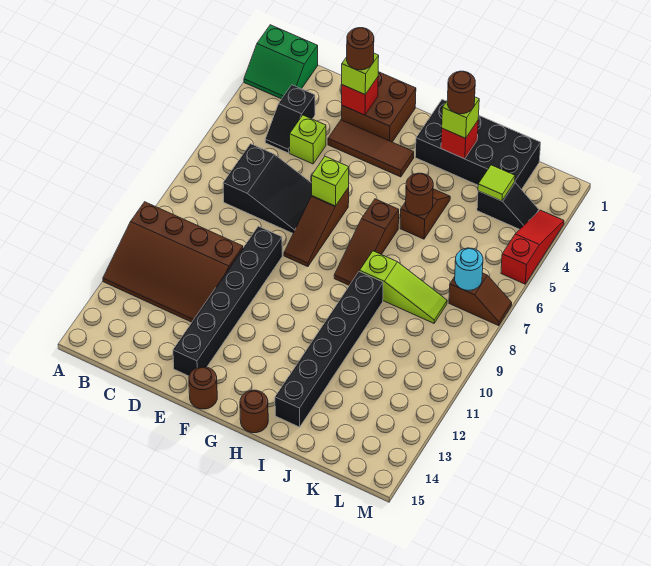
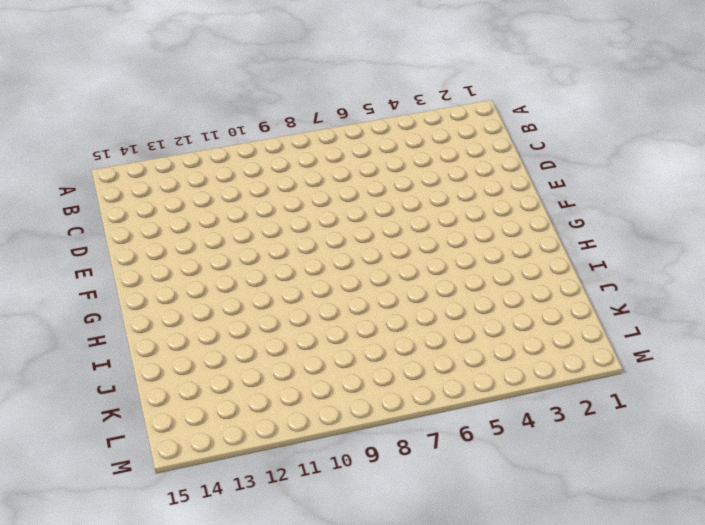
none -> green slope A1:B2 level 1 top 1
none -> brown slope A10:D12 level 1 top 10
none -> black slope C3:C4 level 1 top 3

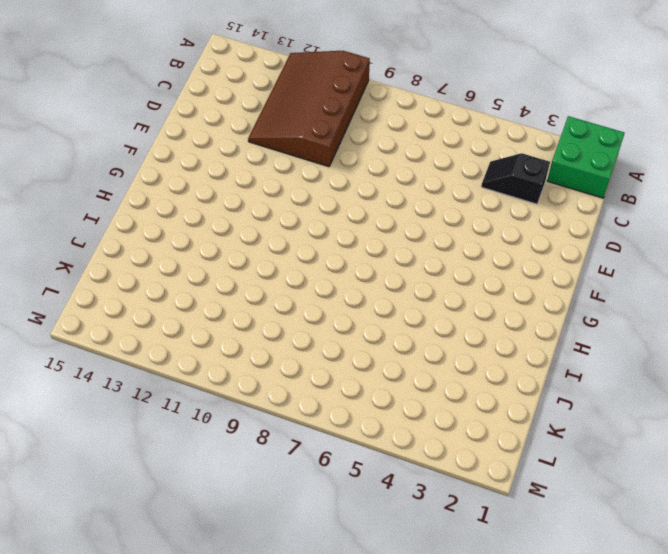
green brick A1:B2 level 1 -> green slope A1:B2 level 1 top 1
none -> black slope C6:E7 level 1 top C
none -> lime brick D4 level 1
none -> brown brick E1:F2 level 1

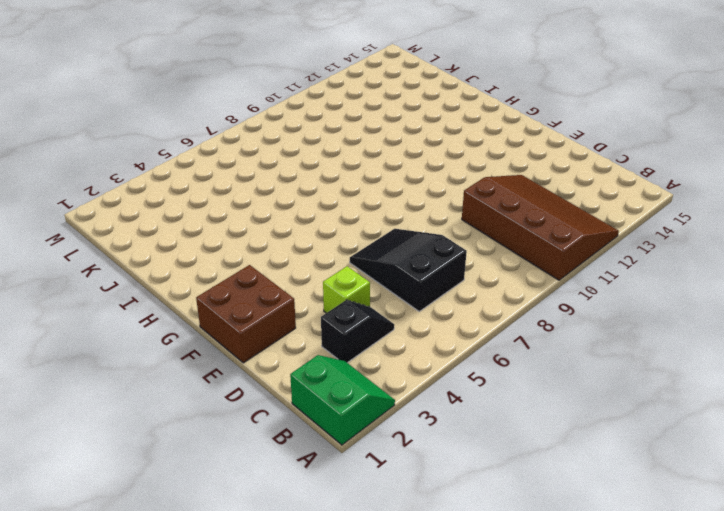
none -> brown tile E3:G3 level 1
none -> black brick E9:E14 level 1
none -> brown slope F6:F8 level 1 top 6

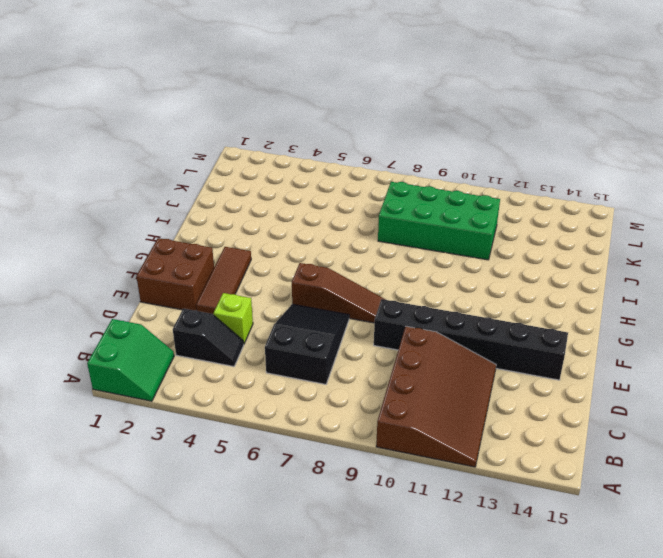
green brick J8:K11 level 1 -> lime slope I8:K8 level 1 top I
none -> brown round brick F15 level 1
none -> black brick H1:K2 level 1
none -> brown slope H6:H8 level 1 top 6

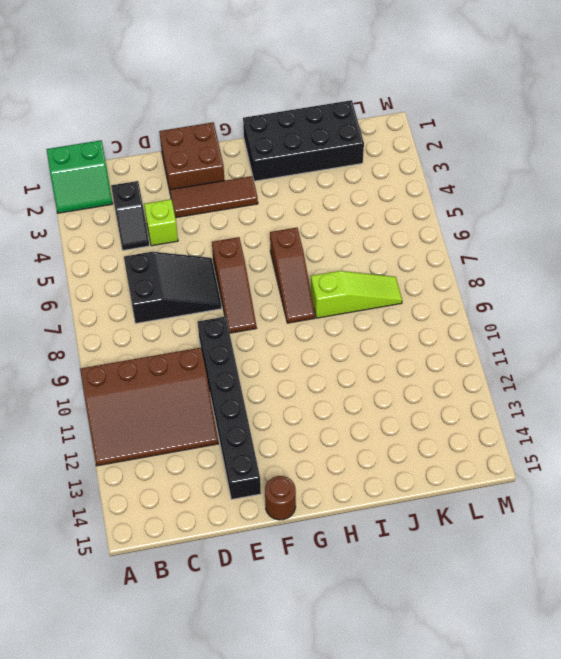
none -> brown round brick H15 level 1
none -> brown slope I4:I5 level 1 top 5
none -> black brick I9:I14 level 1

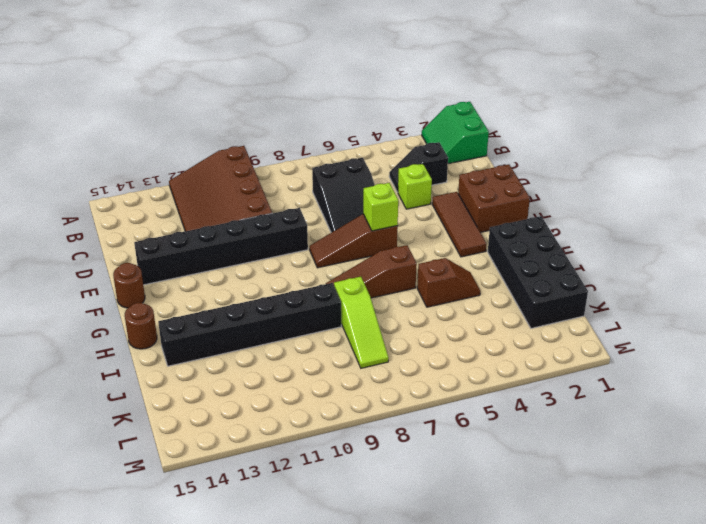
none -> black slope K3:L3 level 1 top K
none -> brown slope L7:M7 level 1 top L
none -> red slope M3:M5 level 1 top 5

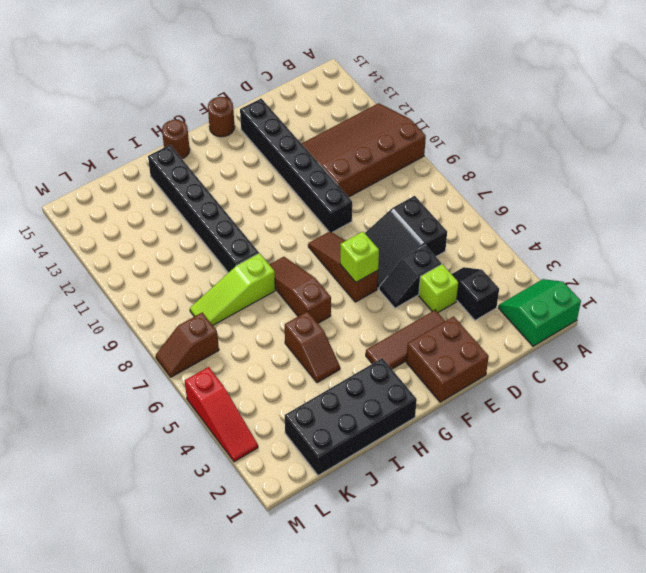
black slope D5:E5 level 1 top D -> black slope K3:L3 level 1 top K
none -> red brick E2 level 2
none -> red brick I2 level 2
none -> brown round brick I5 level 2

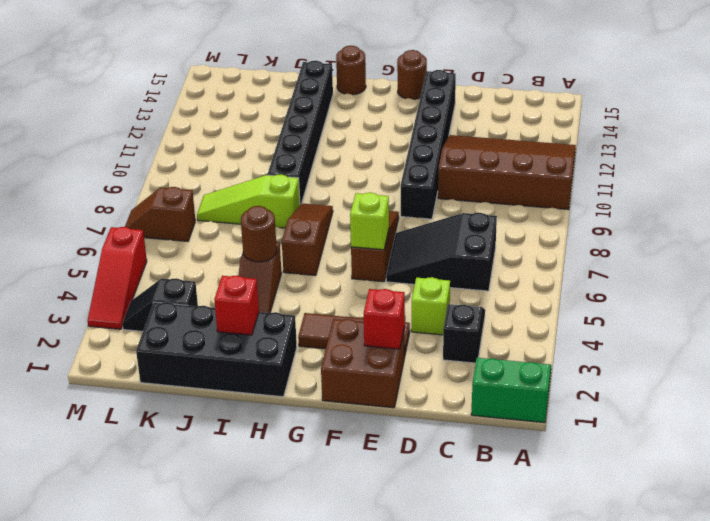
none -> lime tile K3 level 2
none -> cyan round brick L7 level 2
none -> lime brick E2 level 3

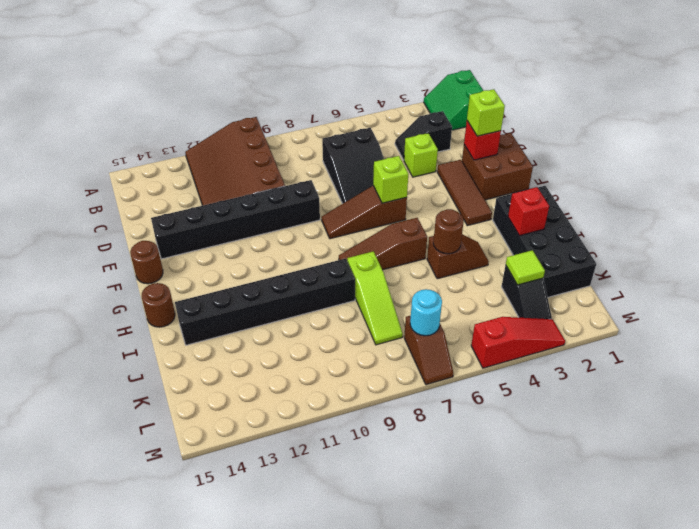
none -> lime brick I2 level 3
none -> brown round brick E2 level 4
none -> brown round brick I2 level 4

